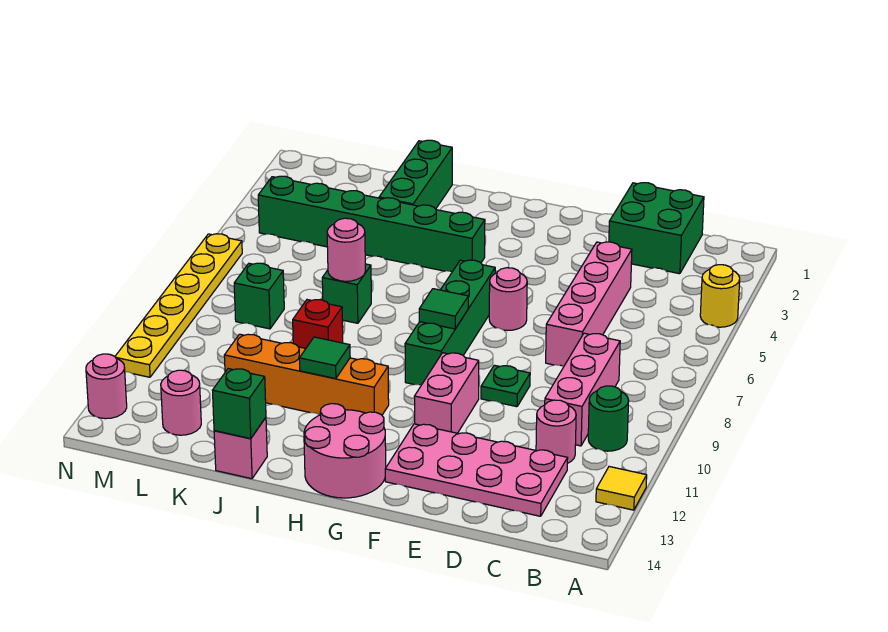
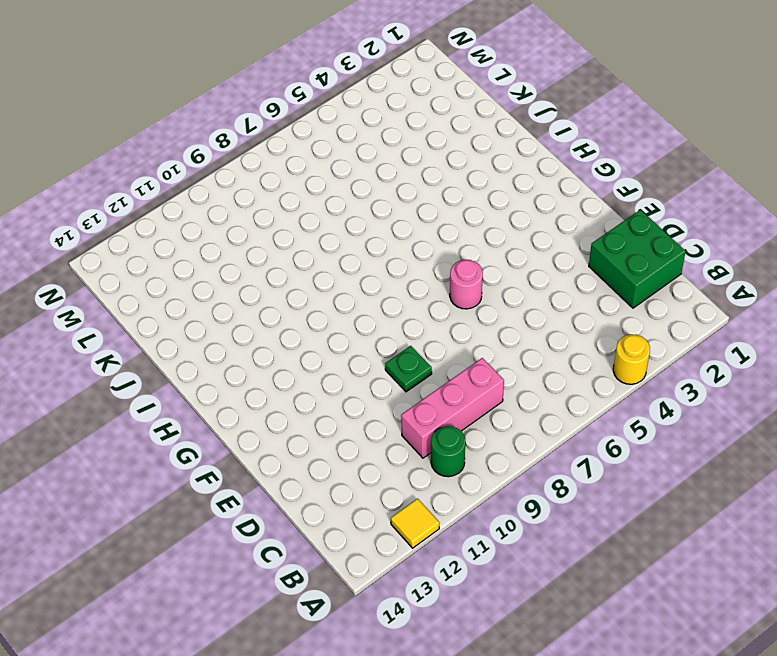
none -> pink round brick C11 level 1
none -> pink plate C12:F13 level 1
none -> pink brick D4:D7 level 1

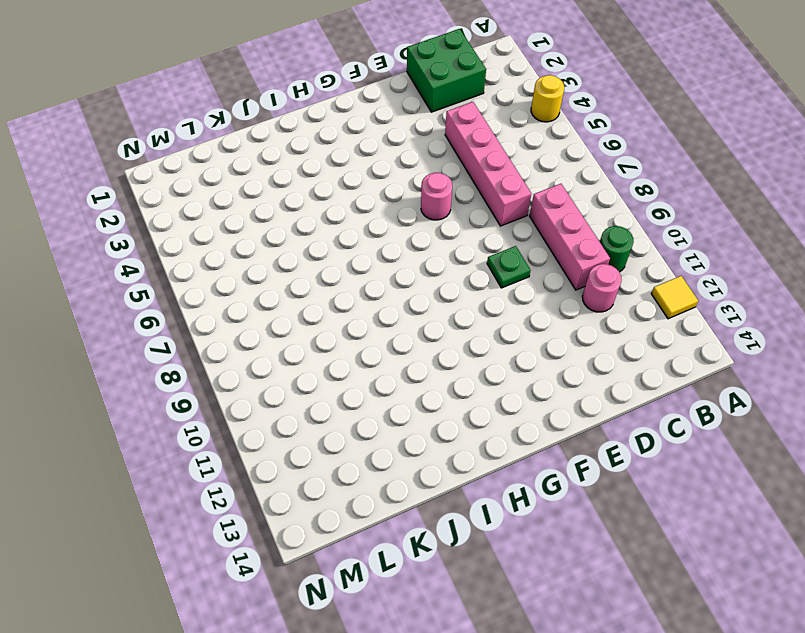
none -> pink plate C12:F13 level 1
none -> pink brick F10:F11 level 1
none -> green brick G6:G9 level 1

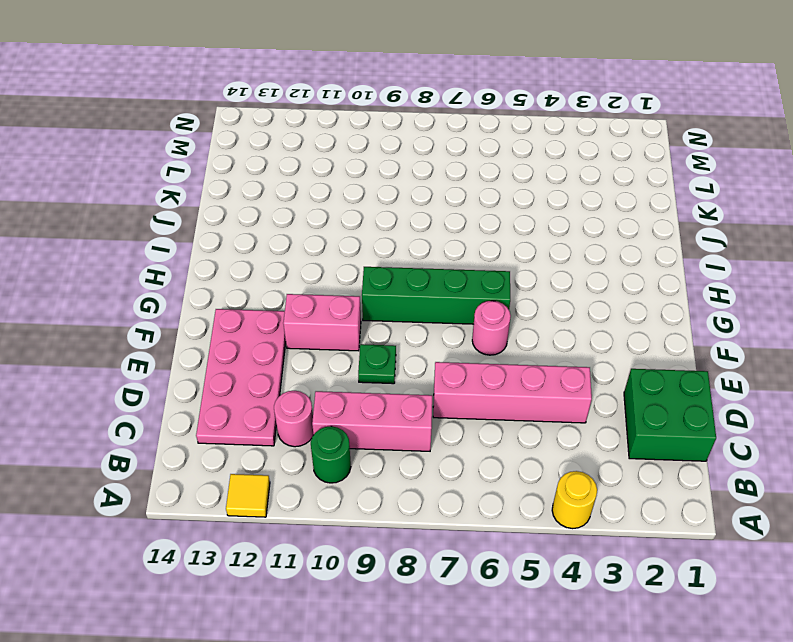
none -> pink round brick G13:H14 level 1
none -> green brick H4:M4 level 1
none -> orange brick H11:K11 level 1

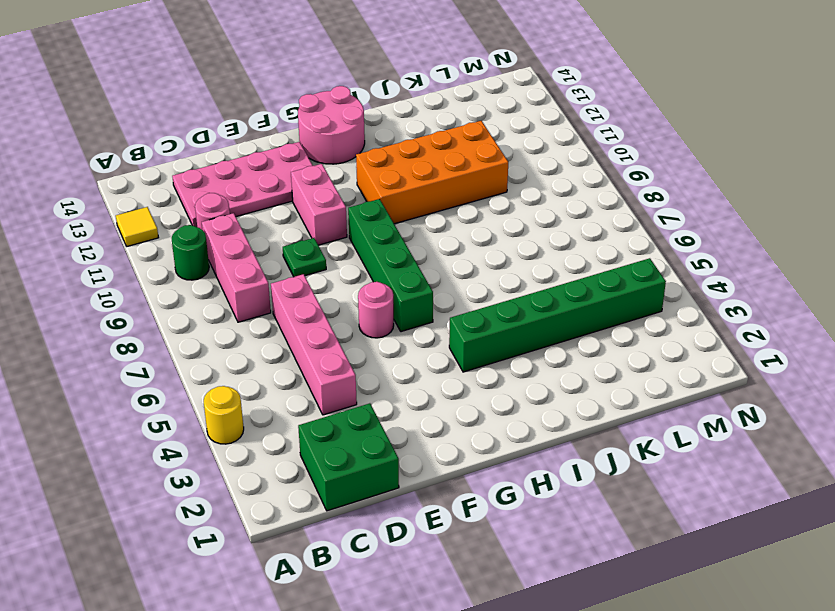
orange brick H10:K11 level 1 -> orange brick H11:K11 level 1
none -> green brick J1:J3 level 1
none -> green brick J7 level 1
none -> red brick J9 level 1

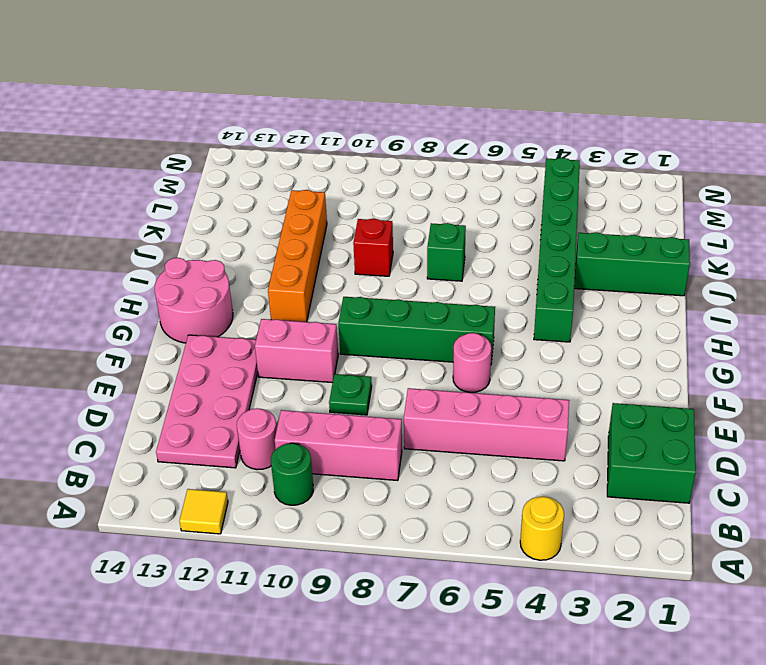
none -> pink brick J14 level 1
none -> green brick L8 level 1
none -> pink round brick L13 level 1

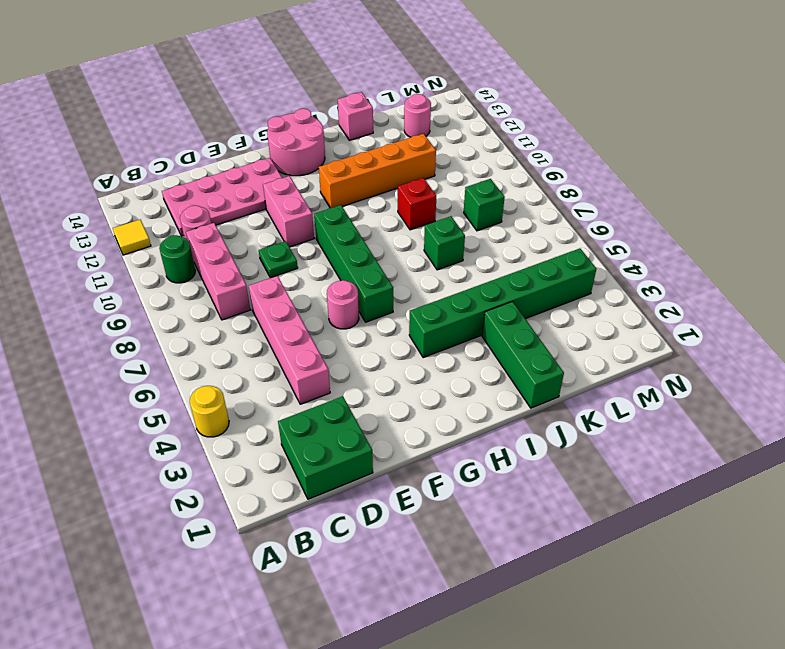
none -> yellow plate N6:N11 level 1
none -> pink round brick N13 level 1
none -> green tile G8 level 2

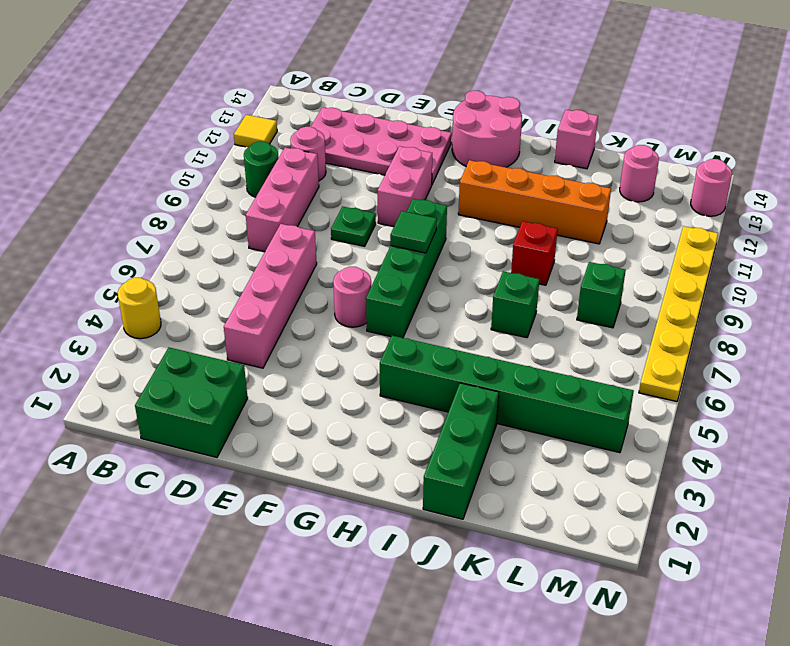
none -> green tile I11 level 2
none -> pink round brick J7 level 2
none -> green brick J14 level 2

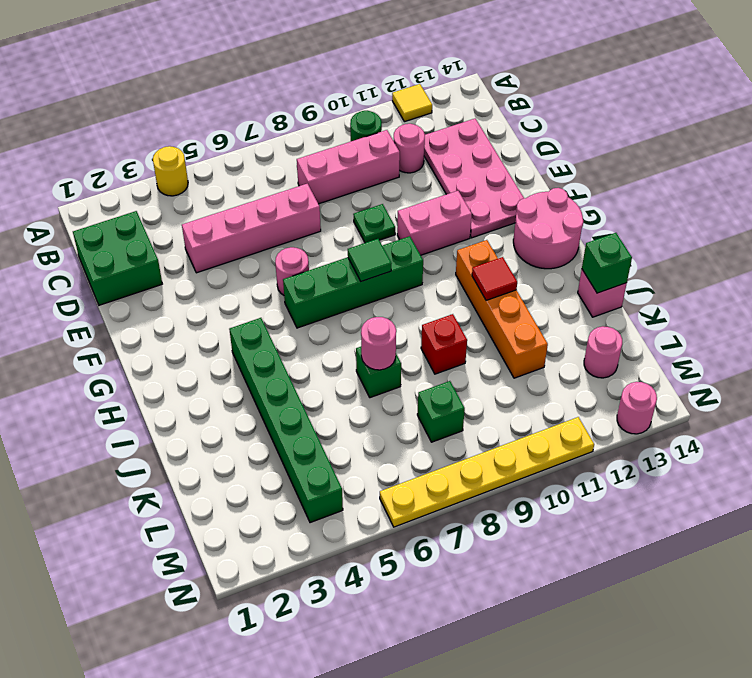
red tile I11 level 2 -> green tile I11 level 2
none -> green brick J1:J3 level 1

